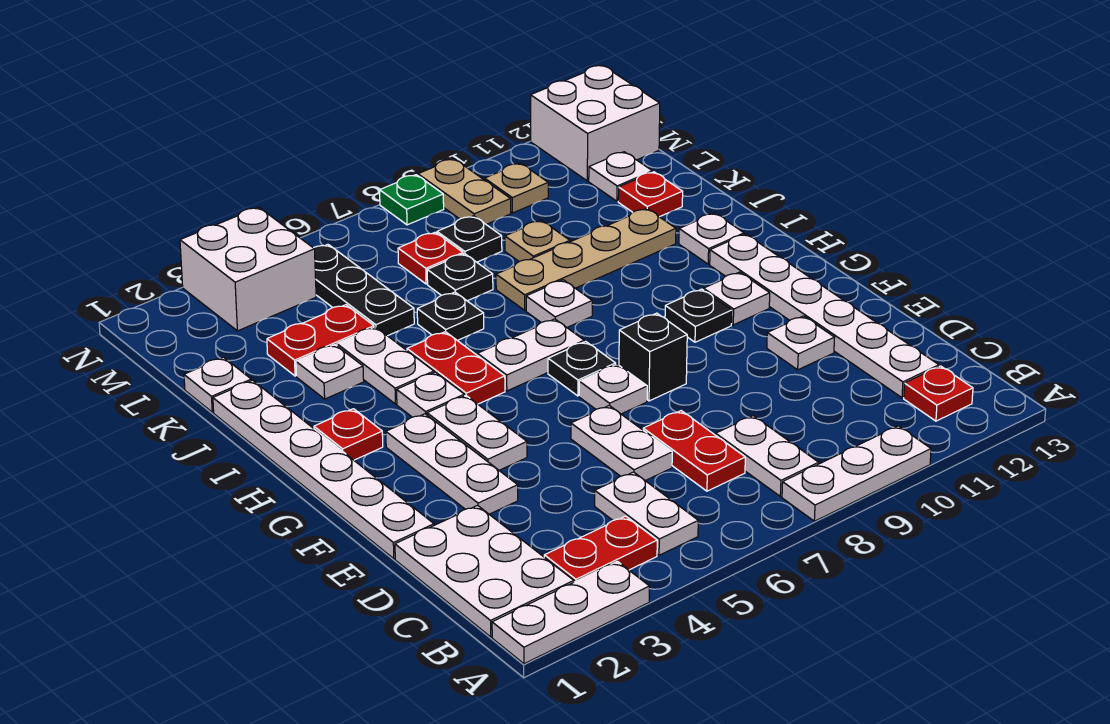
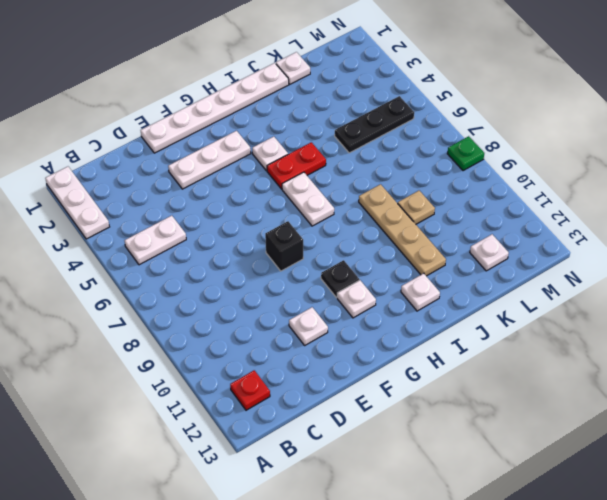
none -> white plate A8:A10 level 1
none -> white plate B1:D2 level 1
none -> red plate B3:B4 level 1
none -> white plate B8:C8 level 1

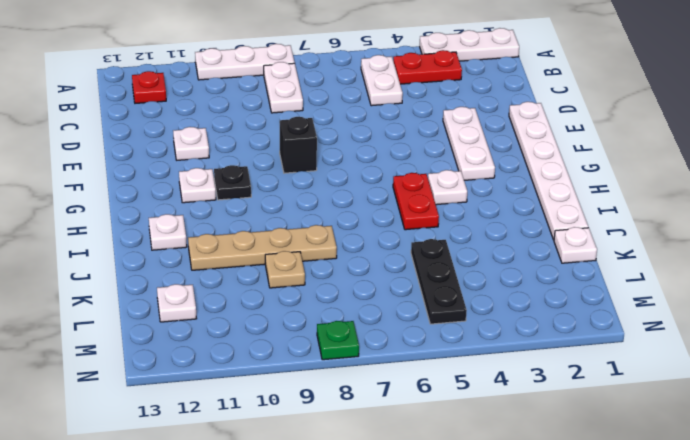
none -> white plate B1:D2 level 1
none -> red plate C7:D7 level 1
none -> white plate C12:H12 level 1
none -> white plate D6:E6 level 1

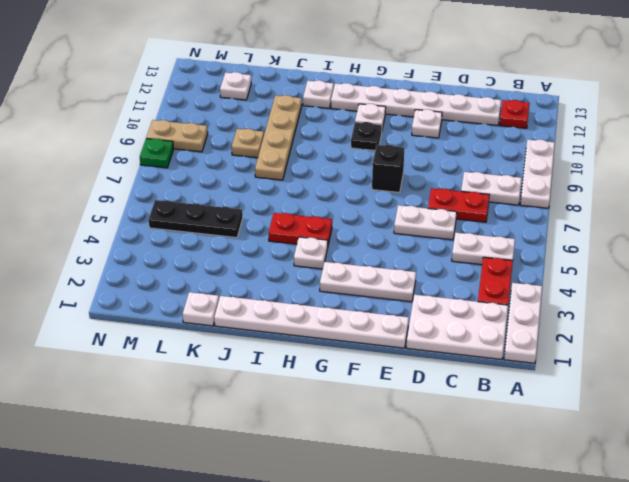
none -> white plate F4:G4 level 1
none -> white plate F7 level 1
none -> black plate G7 level 1
none -> red plate H2 level 1

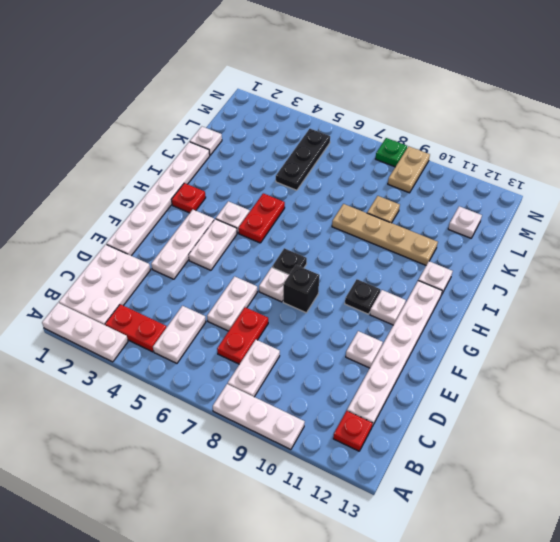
none -> white plate H6:H7 level 1
none -> white plate I4:J4 level 1
none -> white plate I8 level 1
none -> white plate J3 level 1

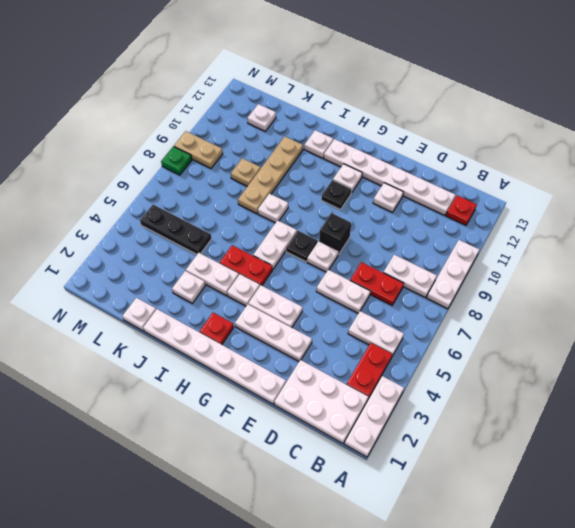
none -> black plate J6 level 1
none -> red plate K3:K4 level 1
none -> black plate K7 level 1
none -> red plate K12 level 1

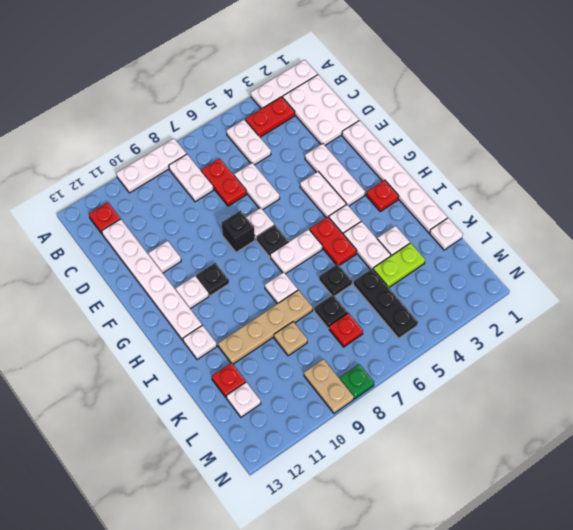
lime plate K3:K4 level 1 -> red plate K3:K4 level 1
none -> black plate L8 level 1
none -> white brick M3:N4 level 1
none -> tan plate M10 level 1
none -> white brick M12:N13 level 1

